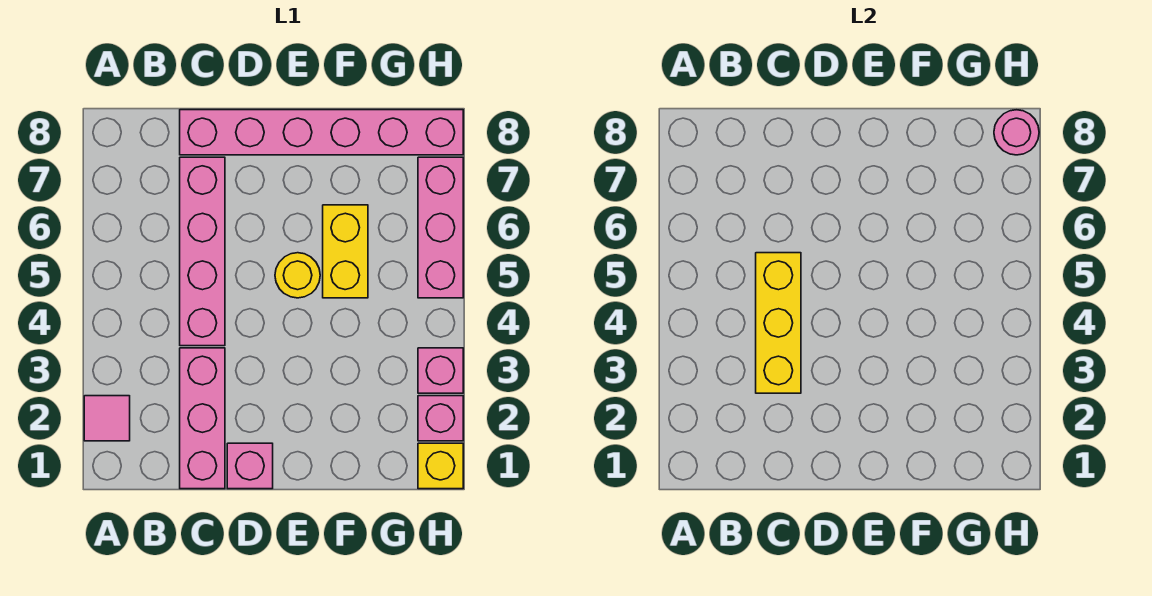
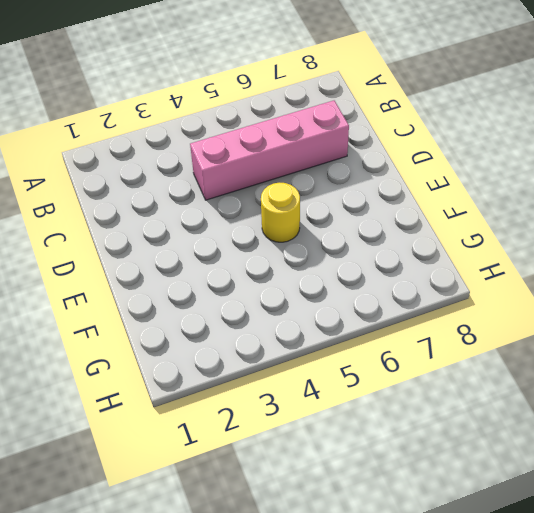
none -> pink tile A2 level 1
none -> pink brick C1:C3 level 1
none -> pink brick C8:H8 level 1

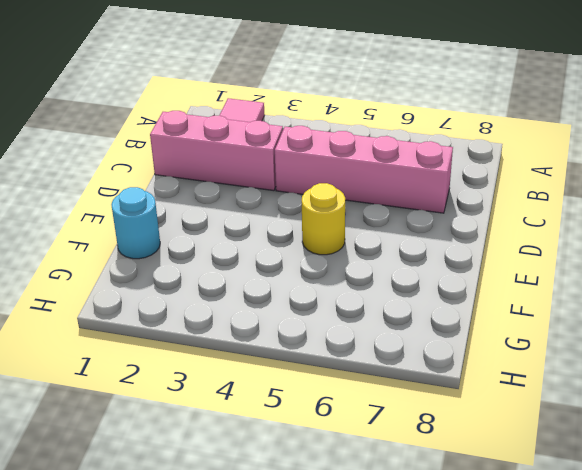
cyan round brick F1 level 1 -> none
none -> pink brick C8:H8 level 1
none -> pink brick D1 level 1
none -> yellow brick F5:F6 level 1

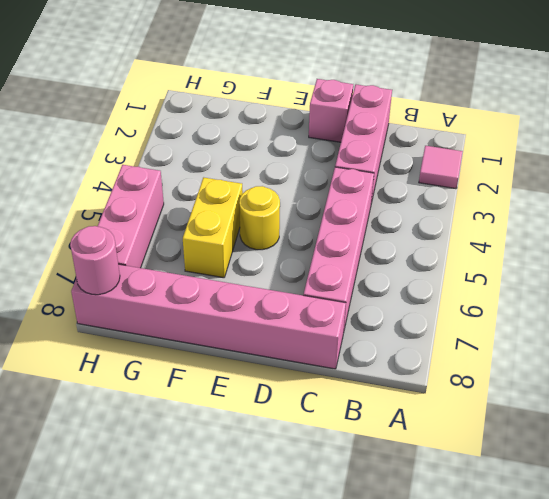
none -> yellow brick H1 level 1
none -> pink brick H2 level 1
none -> pink brick H3 level 1

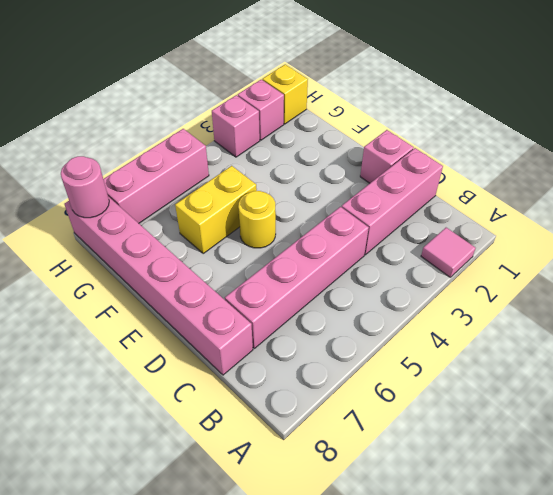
none -> yellow brick C3:C5 level 2

